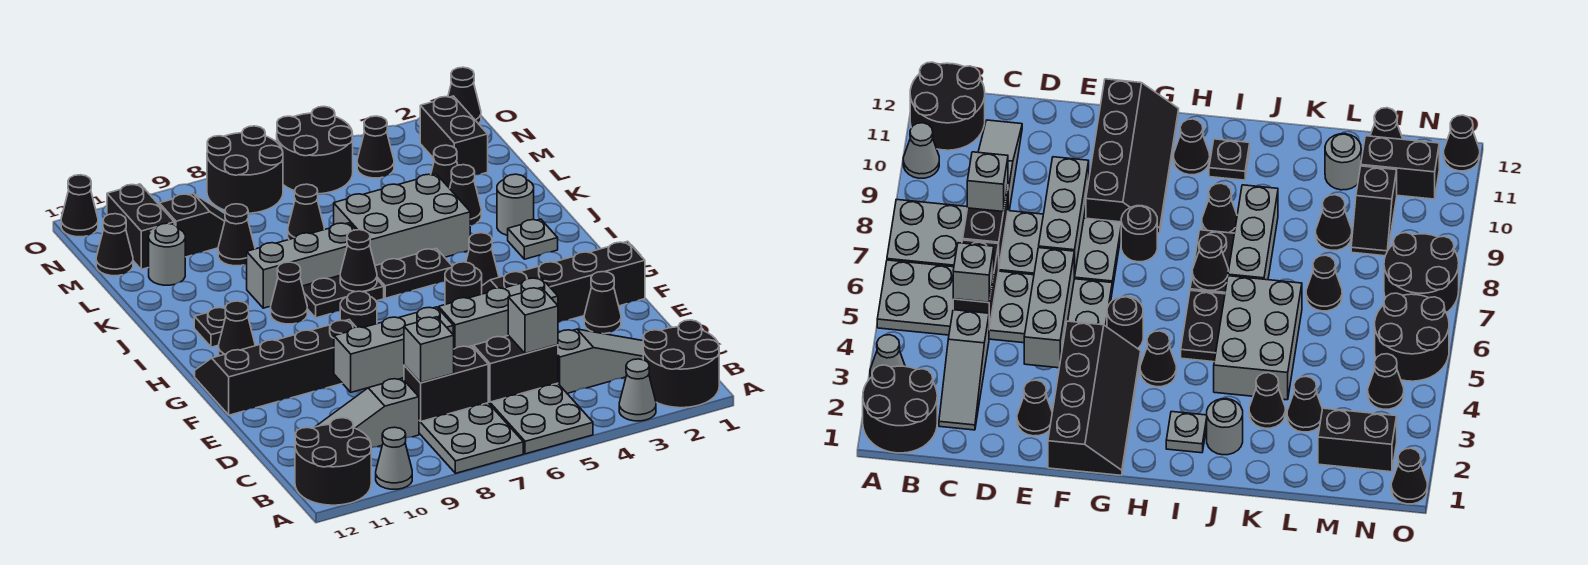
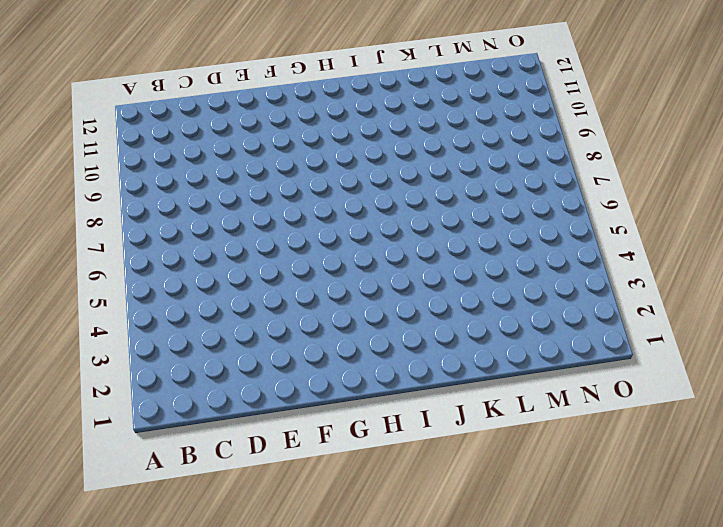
none -> black round brick A1:B2 level 1
none -> grey cone A3 level 1
none -> grey plate A5:F6 level 1
none -> grey plate A7:F8 level 1

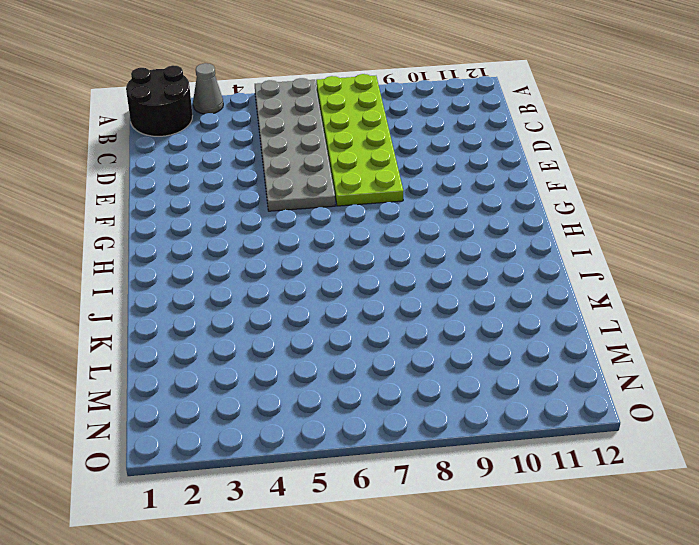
lime plate A7:F8 level 1 -> grey plate A7:F8 level 1
none -> grey cone A10 level 1
none -> black round brick A11:B12 level 1
none -> grey slope C2:C4 level 1 top 4
none -> grey slope C9:C11 level 1 top 9

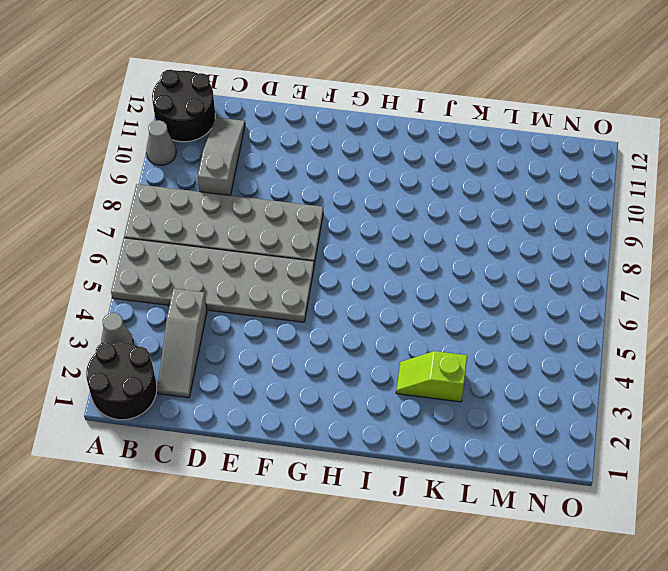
lime slope J3:K3 level 1 top K -> black cone K3 level 1
none -> black cone E2 level 1
none -> black slope F1:G4 level 1 top F
none -> black slope F9:G12 level 1 top F
none -> black round brick G5 level 1

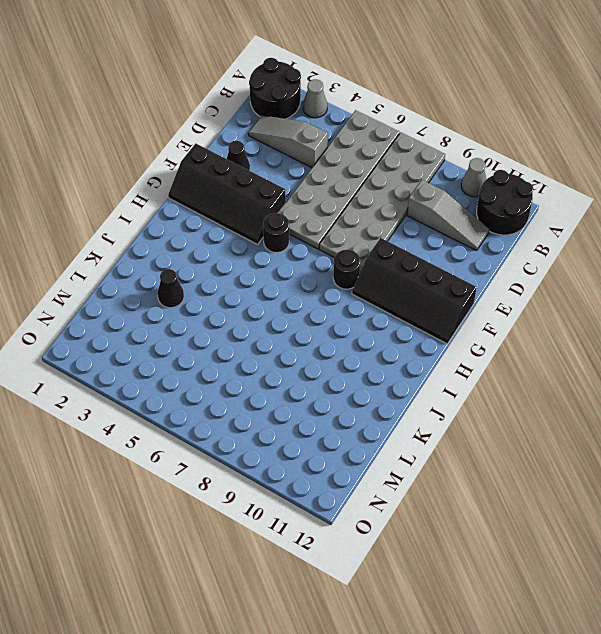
none -> black cone H4 level 1
none -> black cone H11 level 1
none -> grey plate I2 level 1
none -> black plate I5:I6 level 1

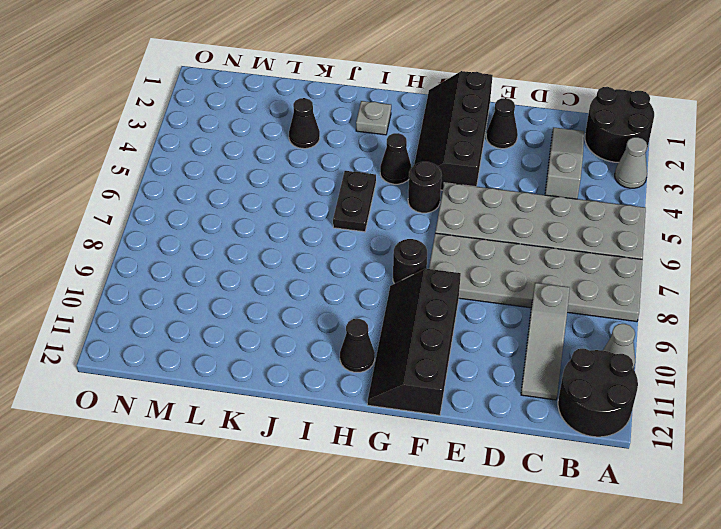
none -> black plate I7:I8 level 1
none -> black cone I9 level 1
none -> black plate I11 level 1
none -> grey round brick J2 level 1

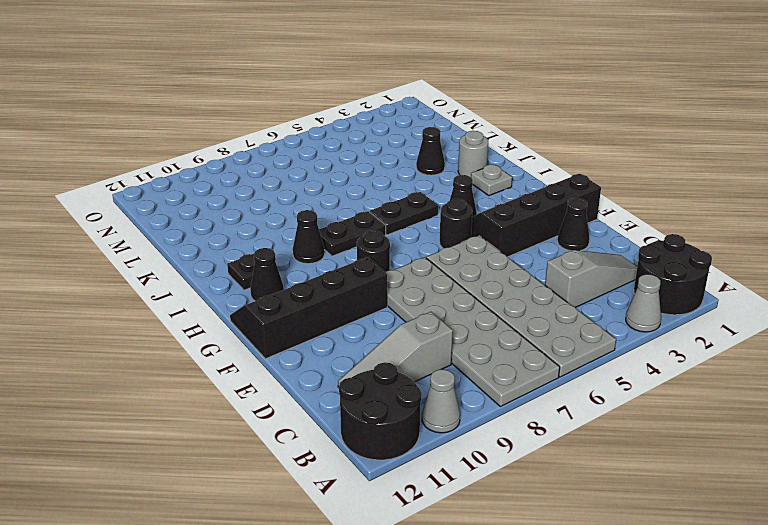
none -> grey brick J4:K6 level 1
none -> grey brick J7:J9 level 1
none -> black cone L3 level 1
none -> black cone L7 level 1

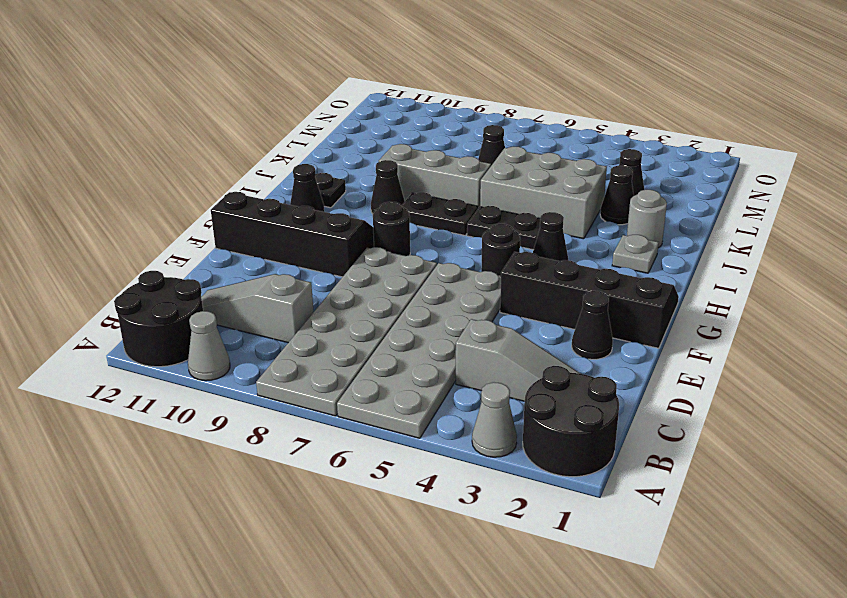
none -> black cone L9 level 1
none -> grey round brick L11 level 1
none -> black brick M2:N2 level 1
none -> black slope M9:M10 level 1 top 10

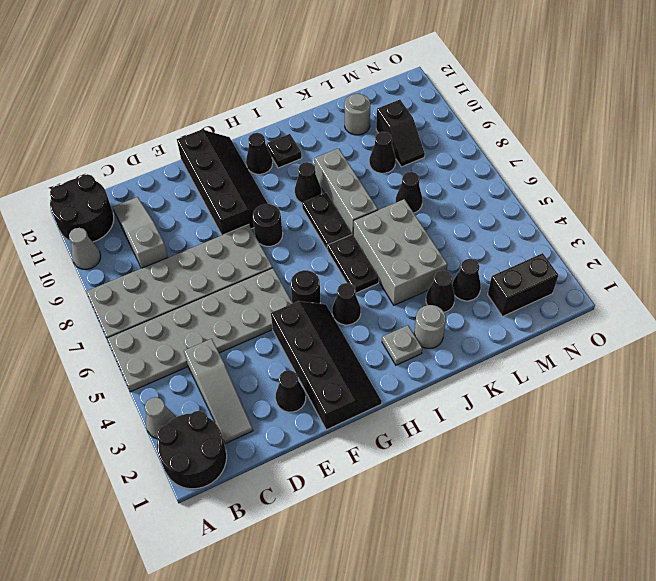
none -> black brick M11:N11 level 1
none -> black cone M12 level 1
none -> black cone N4 level 1
none -> black round brick N5:O6 level 1

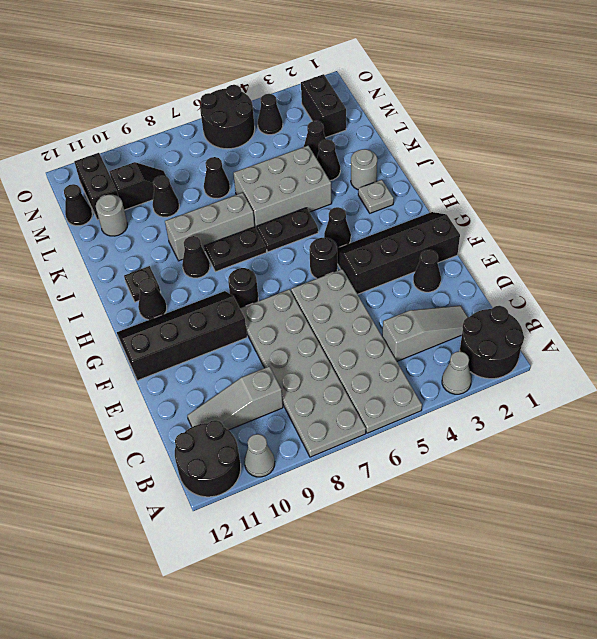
none -> black round brick N7:O8 level 1
none -> black cone O1 level 1
none -> black cone O12 level 1
none -> black brick C5:C6 level 2

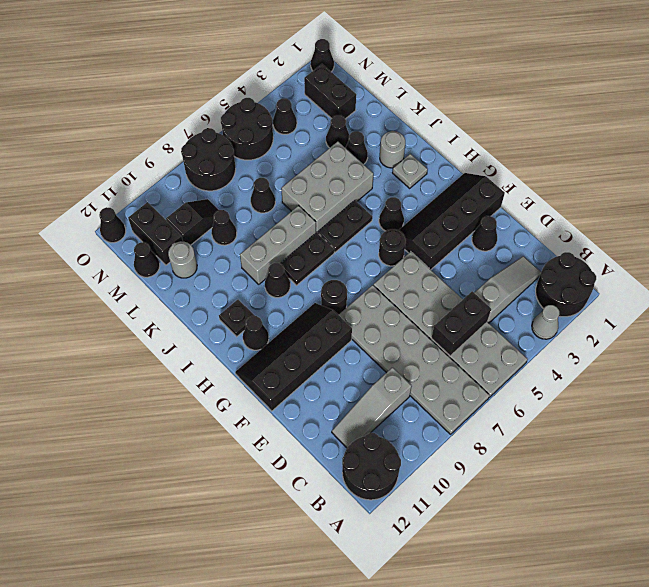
none -> grey cone A10 level 1
none -> black brick C7:C8 level 2
none -> grey brick E4:E6 level 2
none -> grey brick E7:E9 level 2

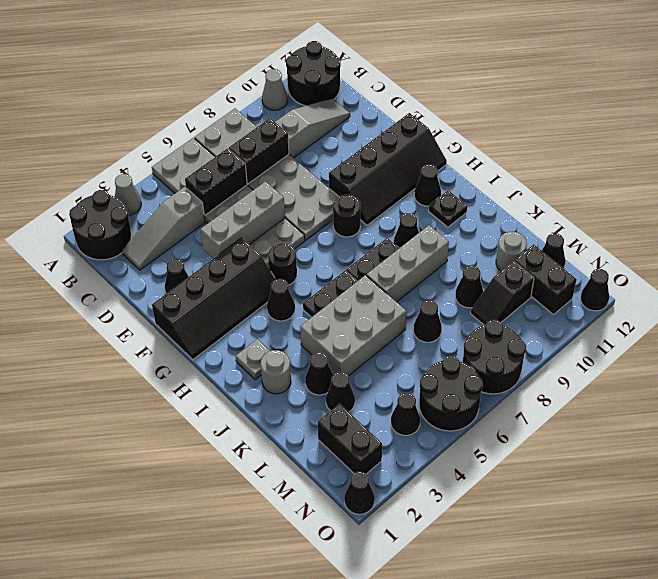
none -> grey brick E7:E9 level 2
none -> black cone I7 level 2
none -> grey brick C5 level 3
none -> grey brick C8 level 3

